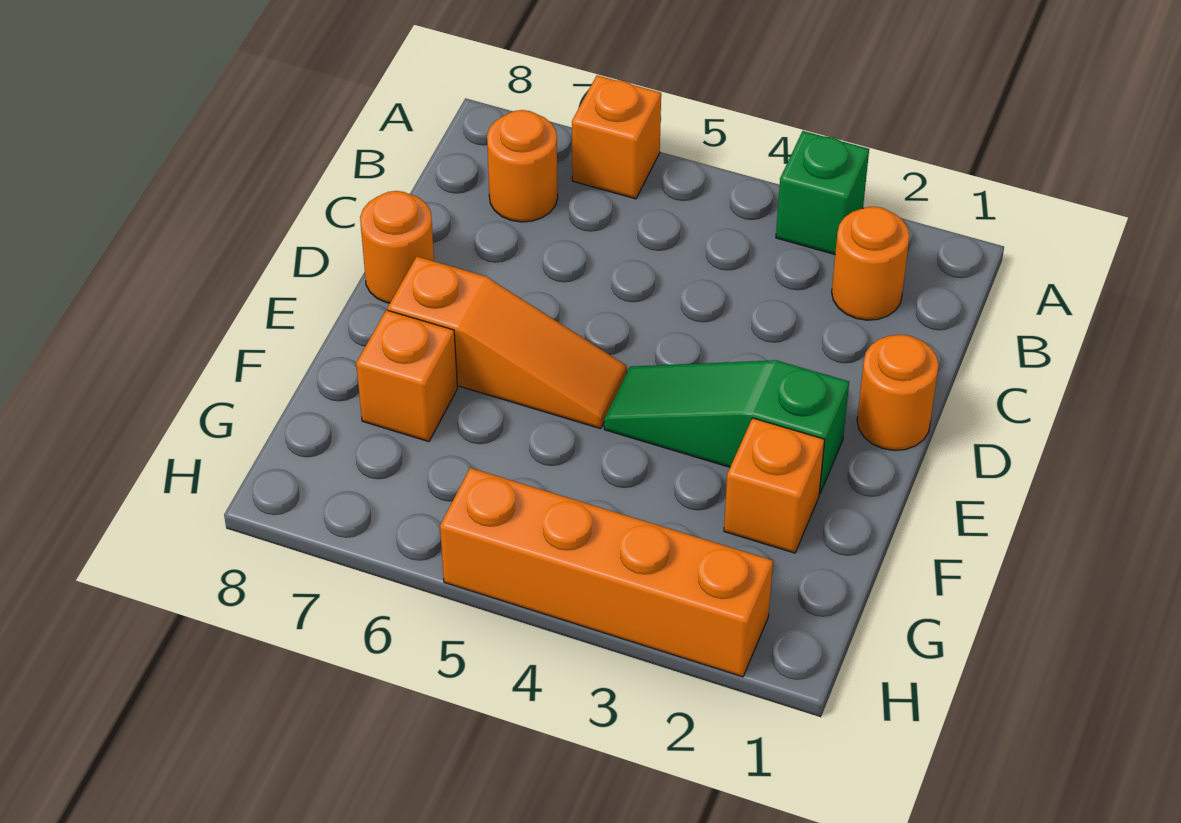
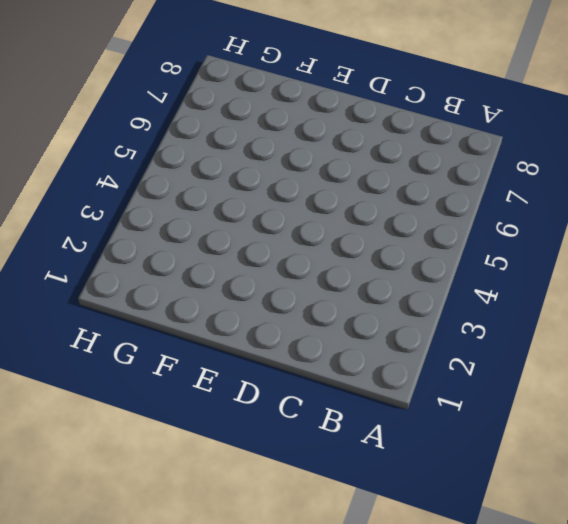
none -> green brick A3 level 1
none -> orange brick A6 level 1

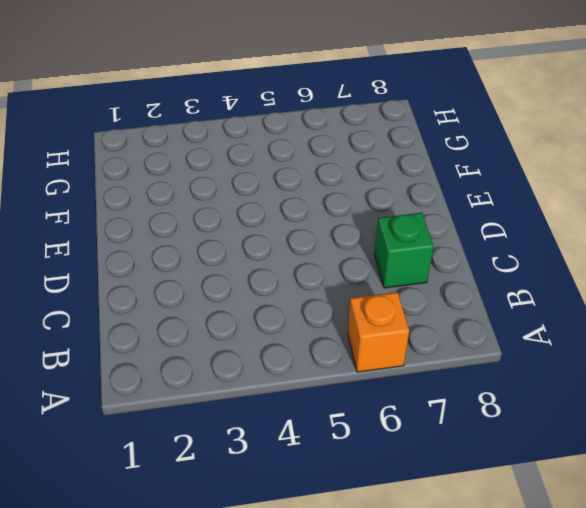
green brick C7 level 1 -> green brick A3 level 1
none -> orange round brick B2 level 1
none -> orange round brick B7 level 1

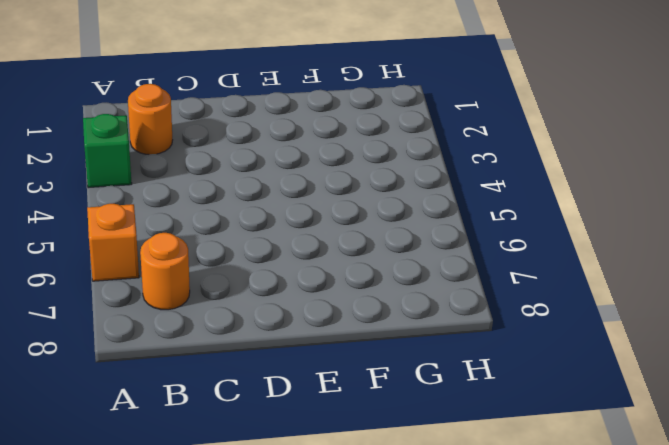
none -> orange round brick D1 level 1
none -> orange round brick D8 level 1

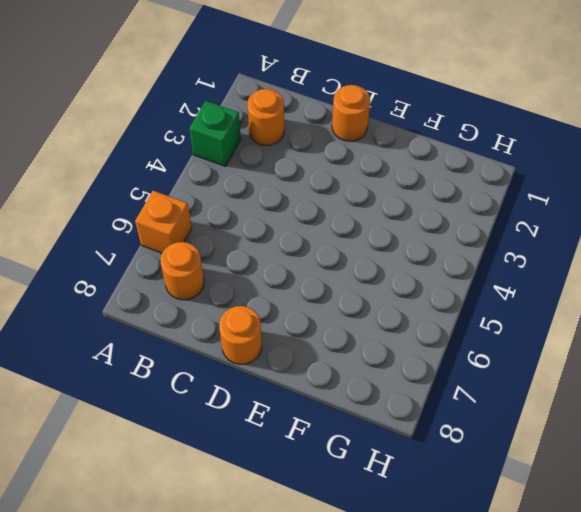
none -> green slope E2:E4 level 1 top 2
none -> orange slope E5:E7 level 1 top 7

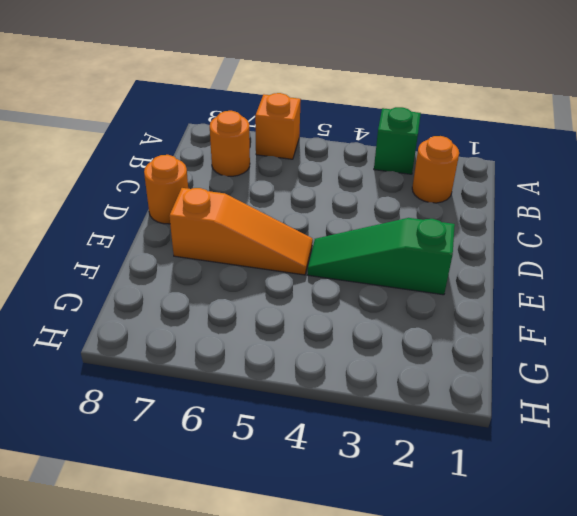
none -> orange round brick D1 level 1
none -> orange brick F2 level 1

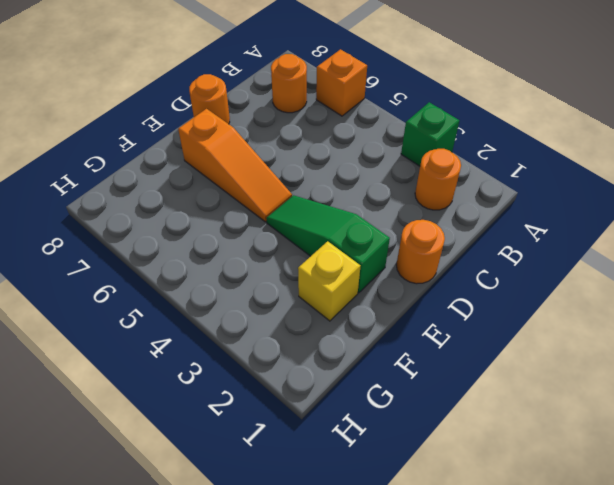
yellow brick F2 level 1 -> orange brick F2 level 1
none -> orange brick F7 level 1
none -> orange brick H2:H5 level 1

